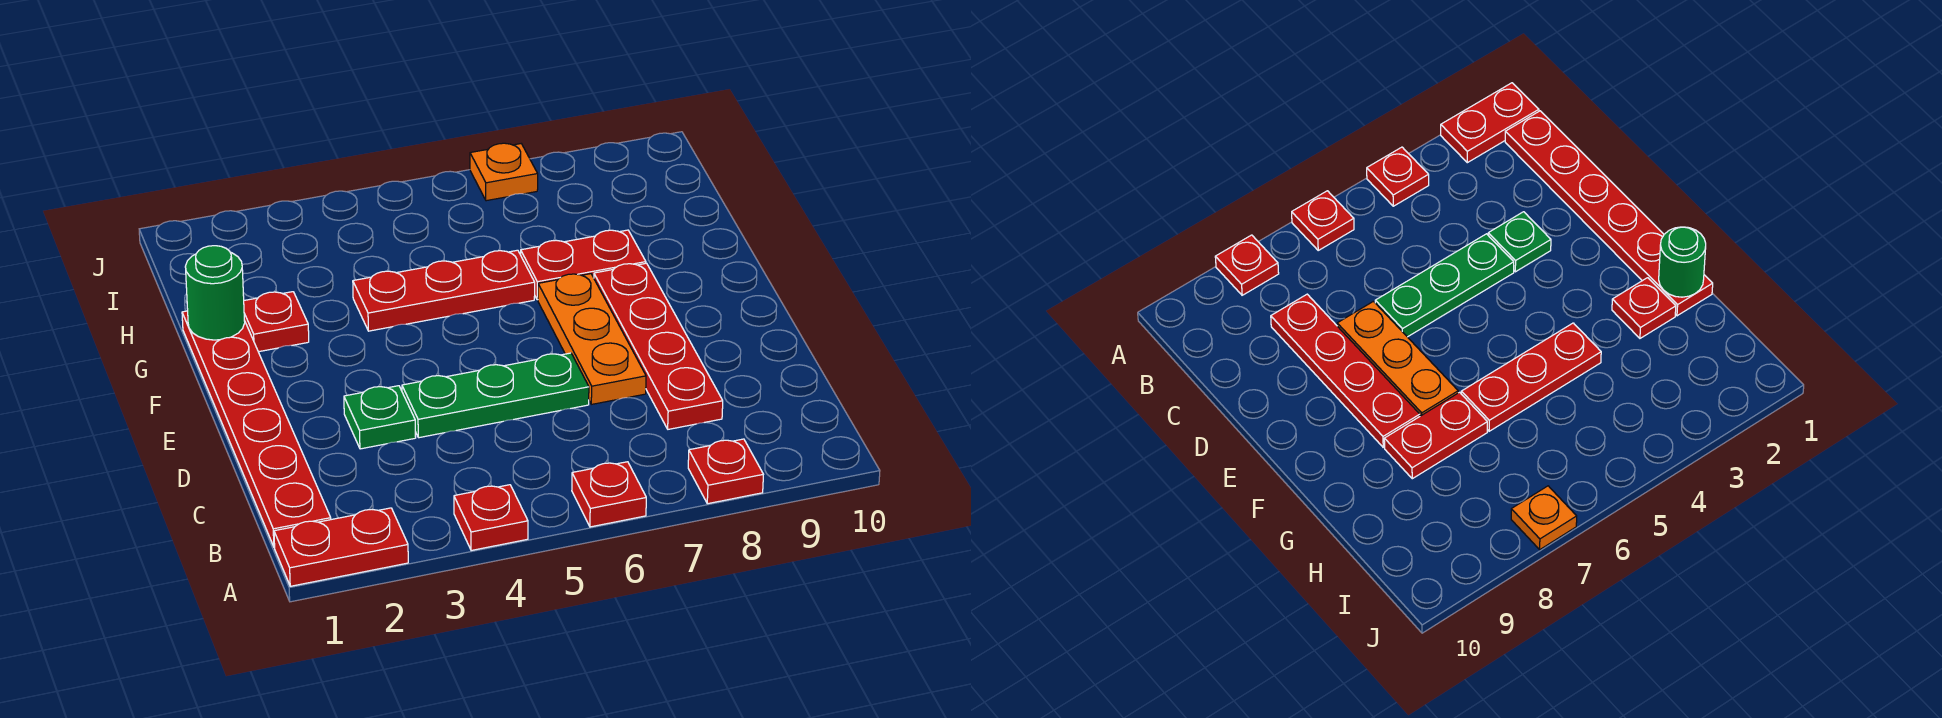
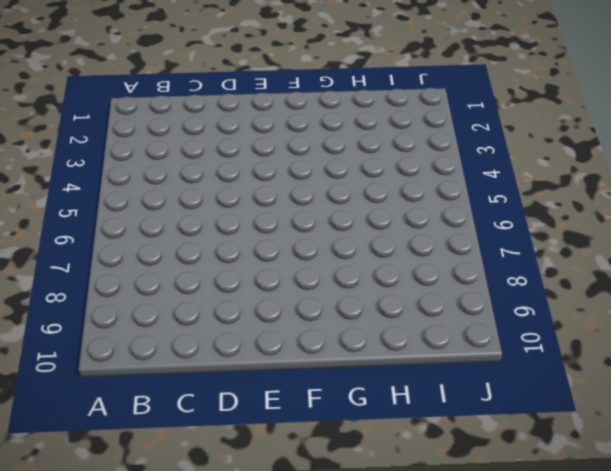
none -> red plate A1:A2 level 1
none -> red plate A4 level 1
none -> red plate A6 level 1

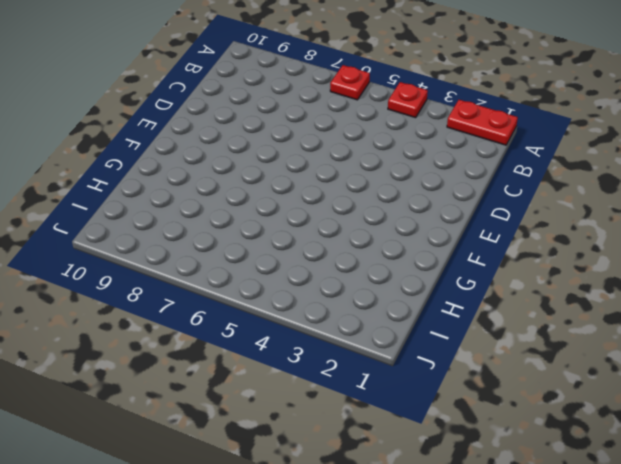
none -> red plate A8 level 1
none -> red plate B1:G1 level 1
none -> red plate C8:F8 level 1

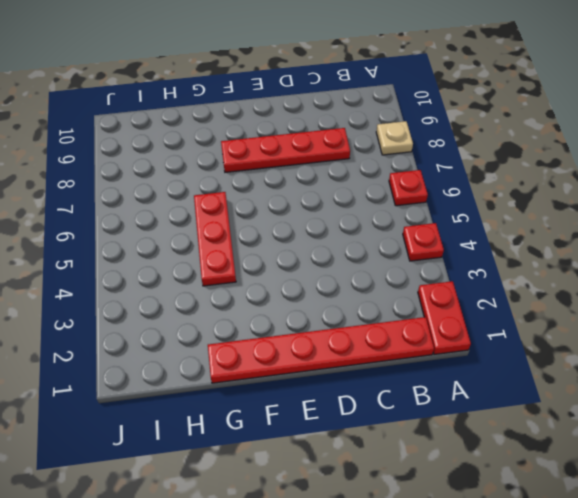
tan plate A8 level 1 -> red plate A8 level 1
none -> green plate D3 level 1
none -> green plate D4:D6 level 1
none -> orange plate D7:F7 level 1

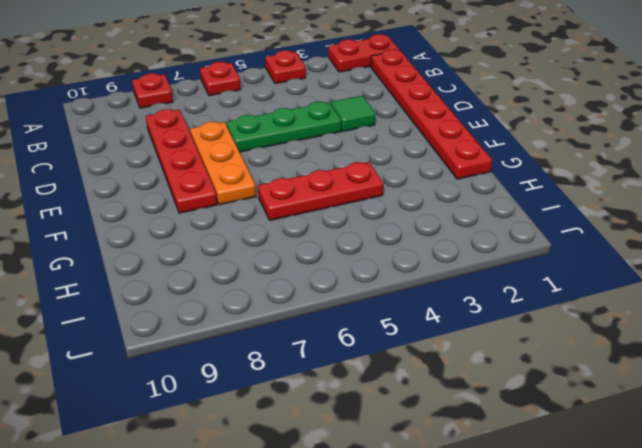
green tile D3 level 1 -> green plate D3 level 1
none -> red plate G2 level 1
none -> red plate G7:G8 level 1
none -> orange plate J7 level 1

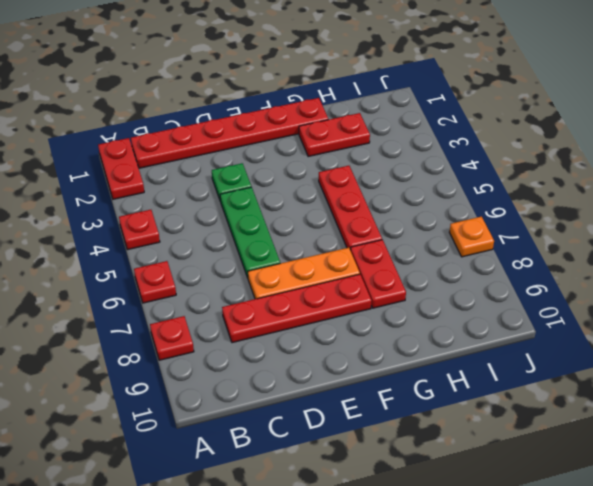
red plate G2:H2 level 1 -> red plate G2 level 1
none -> green round brick G1 level 2

